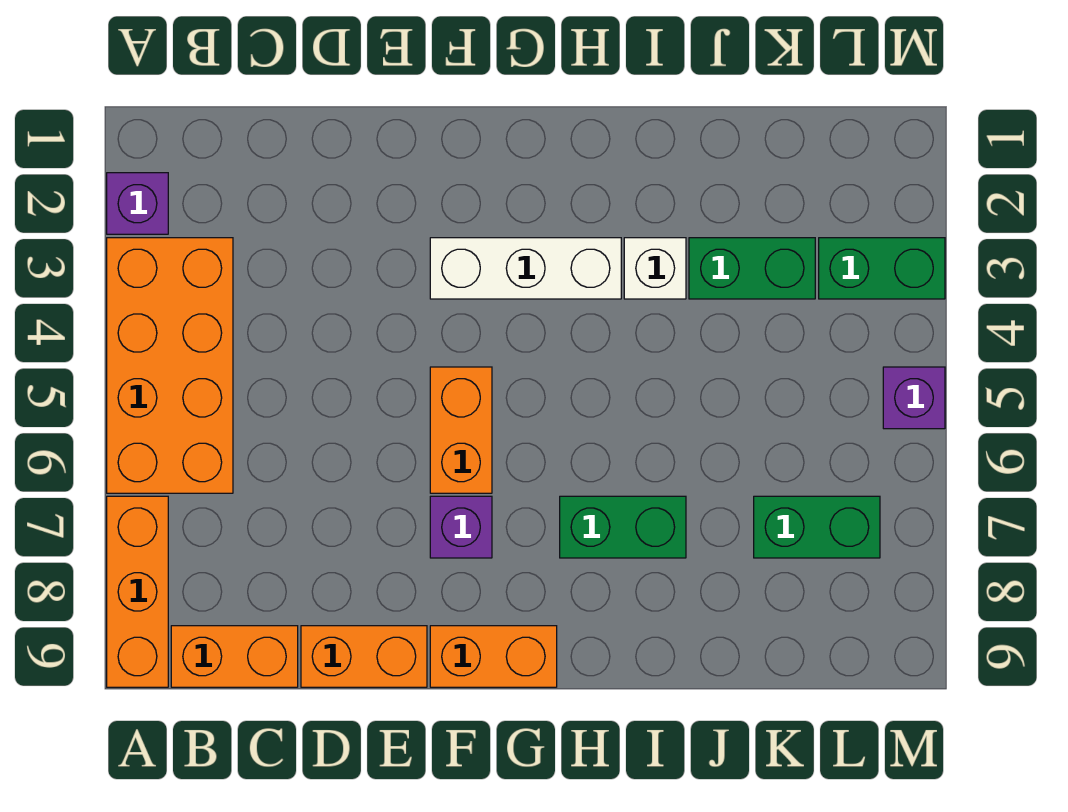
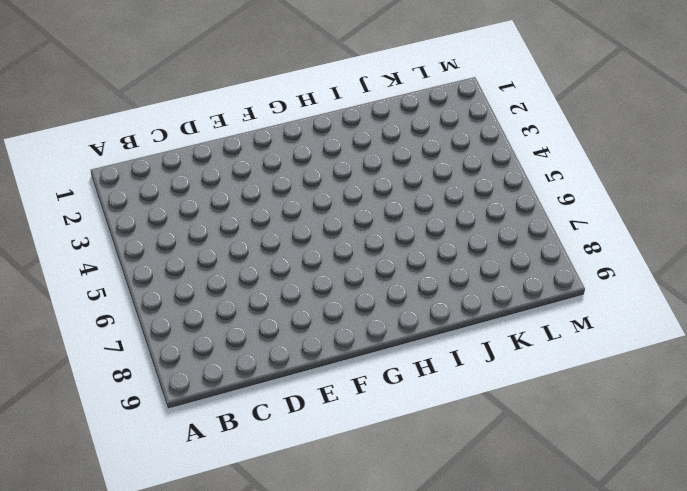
none -> purple brick A2 level 1
none -> orange brick A3:B6 level 1
none -> orange brick A7:A9 level 1

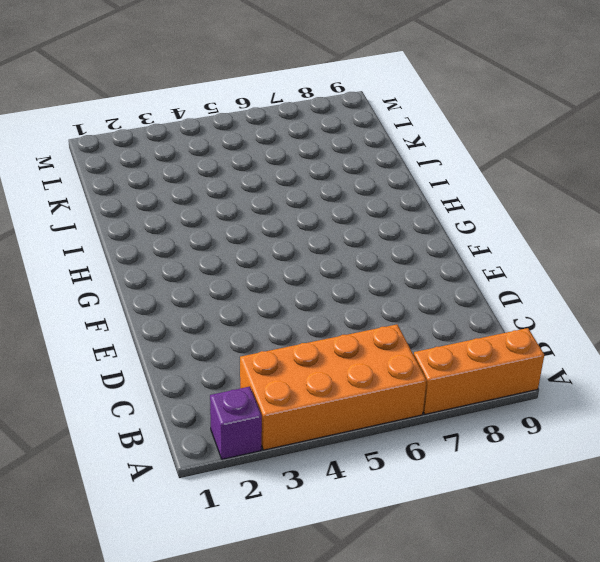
none -> orange brick B9:C9 level 1
none -> orange brick D9:E9 level 1
none -> white brick F3:H3 level 1

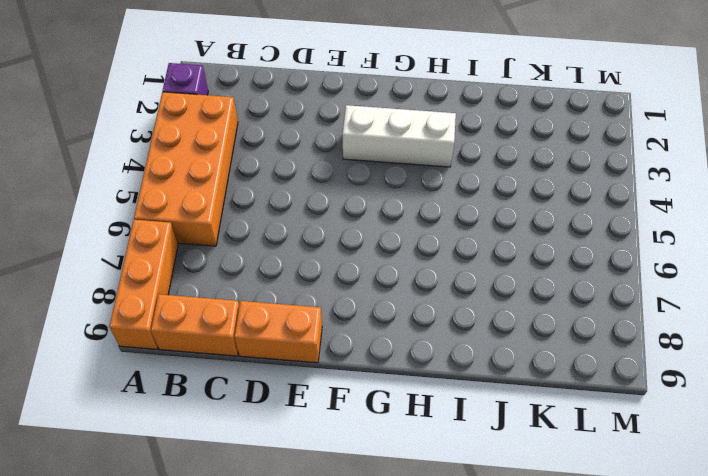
none -> orange brick F5:F6 level 1
none -> purple brick F7 level 1
none -> orange brick F9:G9 level 1

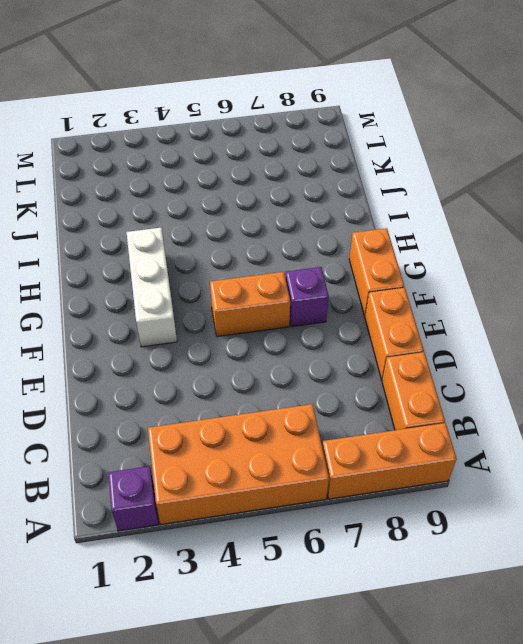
none -> green brick H7:I7 level 1
none -> white brick I3 level 1
none -> green brick J3:K3 level 1

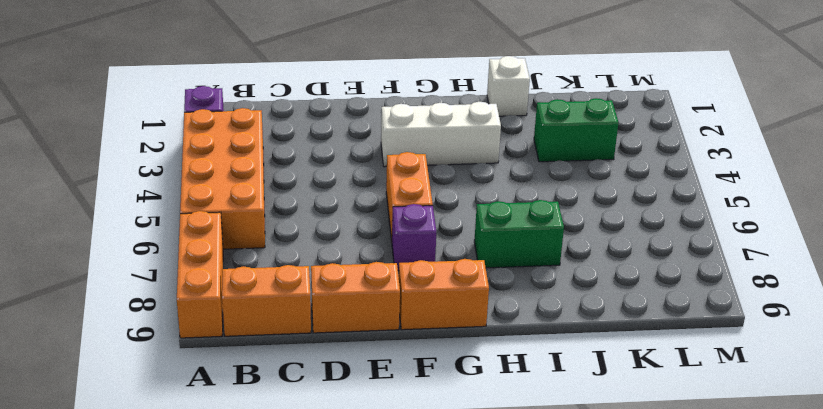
white brick I1 level 1 -> white brick I3 level 1
none -> green brick K7:L7 level 1
none -> green brick L3:M3 level 1
none -> purple brick M5 level 1

